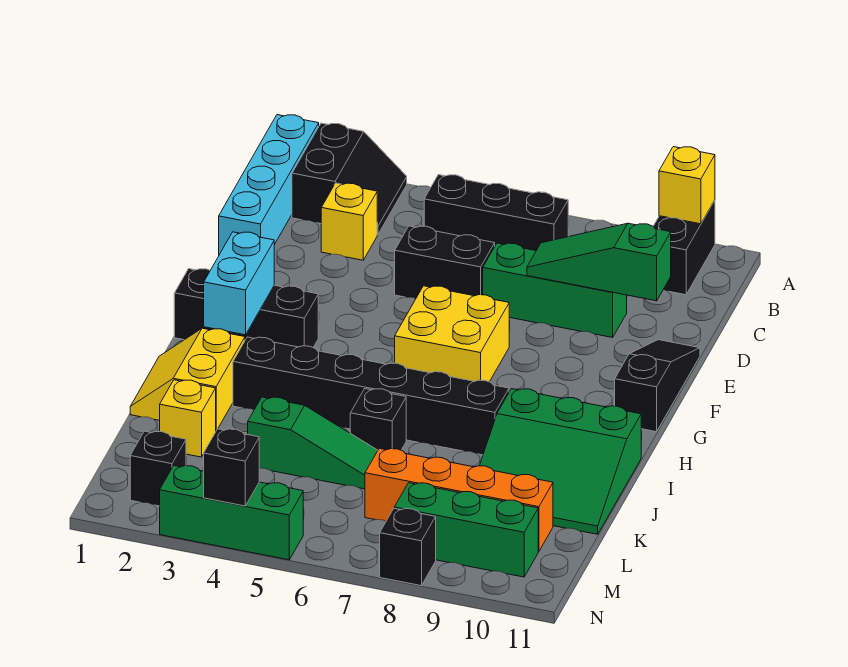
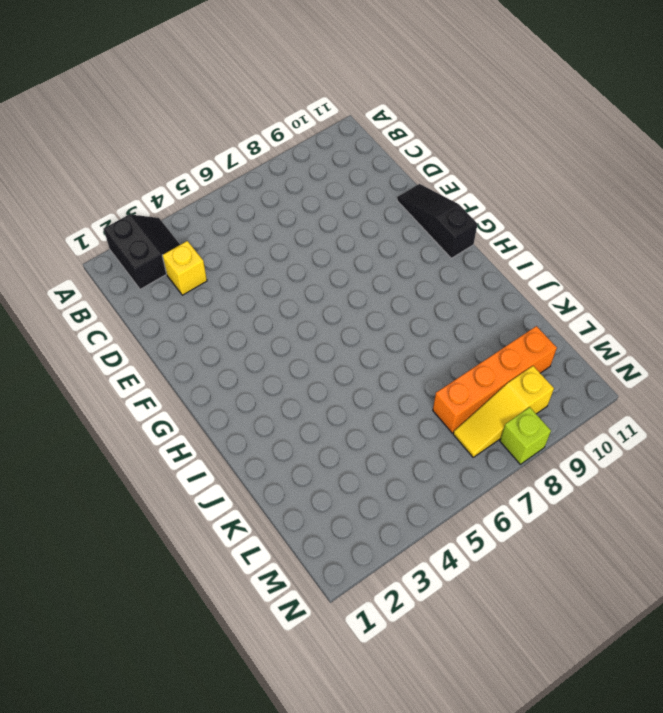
yellow slope M7:M9 level 1 top 9 -> green brick M8:M10 level 1
lime brick N8 level 1 -> black brick N8 level 1
none -> cyan brick A1:D1 level 1
none -> black brick A10:B10 level 1
none -> black brick B5:B7 level 1

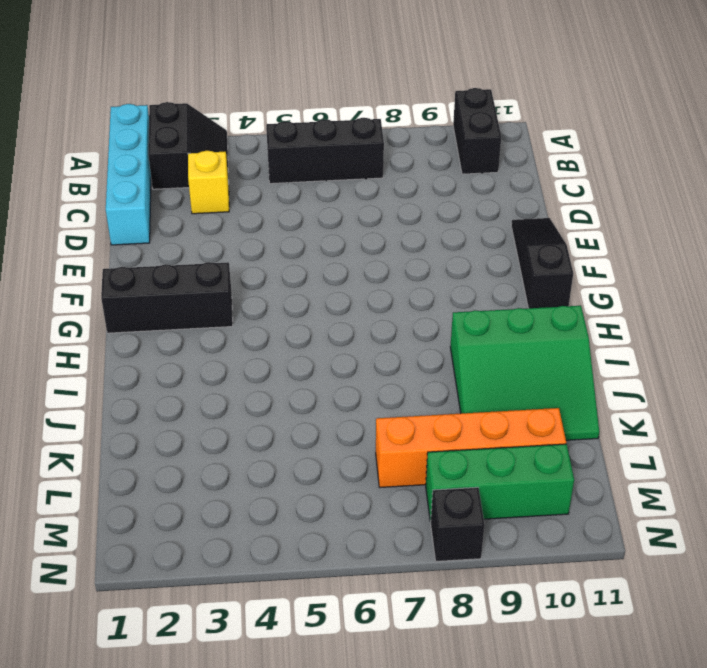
none -> black brick D5:D6 level 1
none -> green brick D7:D9 level 1
none -> yellow brick F6:G7 level 1

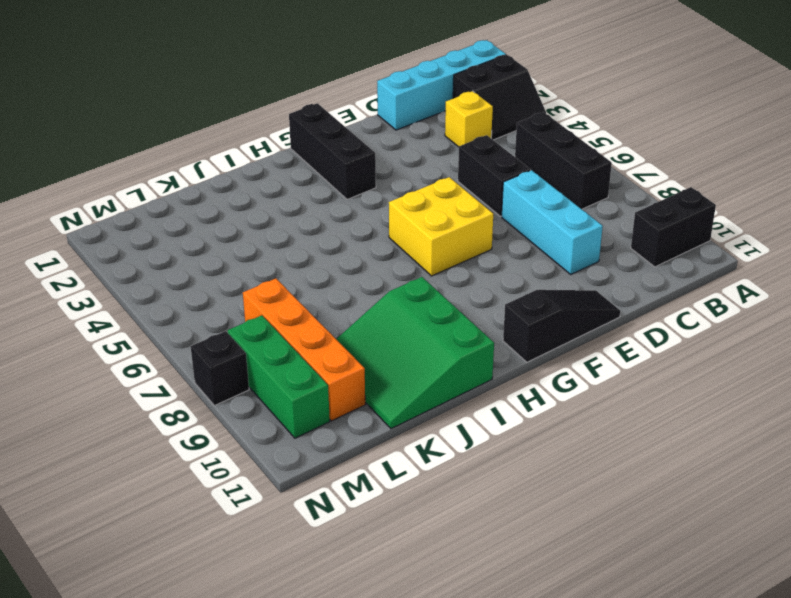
cyan brick D7:D9 level 1 -> green brick D7:D9 level 1
none -> yellow slope I1:J2 level 1 top 2
none -> black brick I3:I8 level 1
none -> black brick J6 level 1

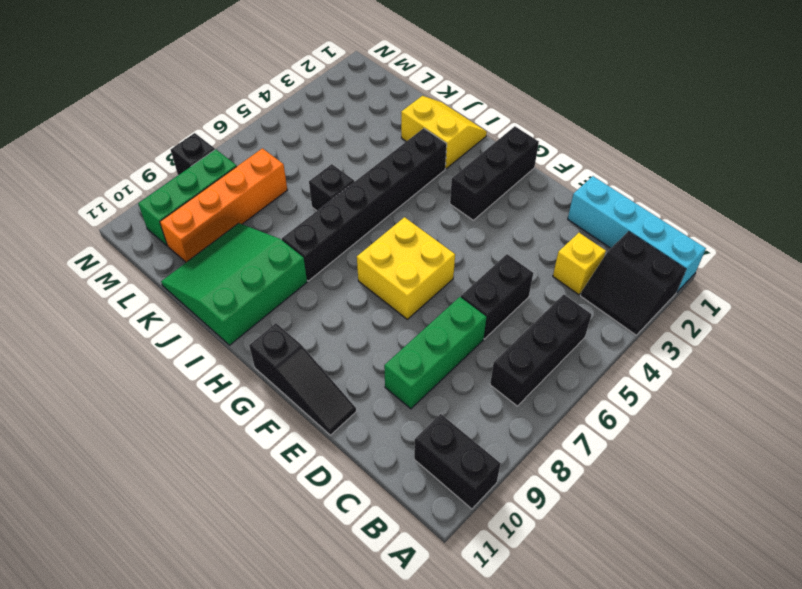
none -> yellow brick K2 level 1
none -> green slope K4:K6 level 1 top 4
none -> black brick M2 level 1

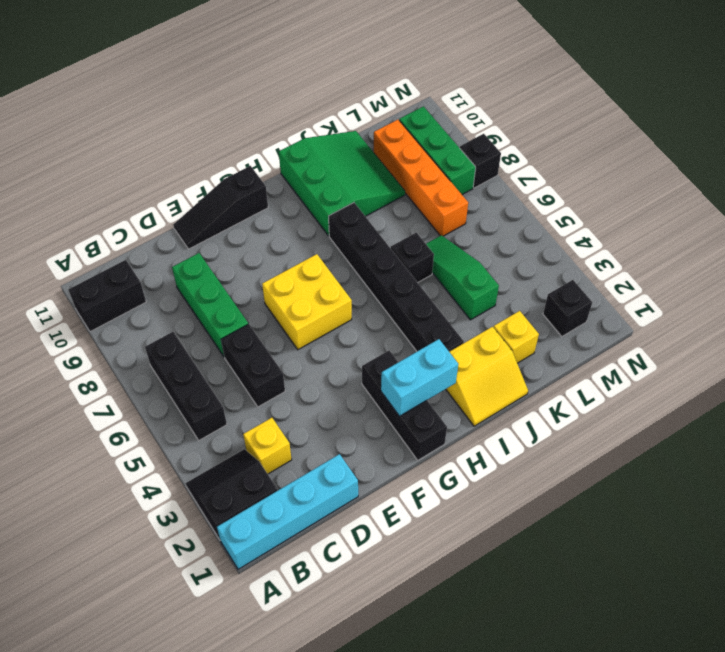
none -> green brick N3:N5 level 1
none -> yellow brick A10 level 2
none -> green slope D8:D10 level 2 top 10

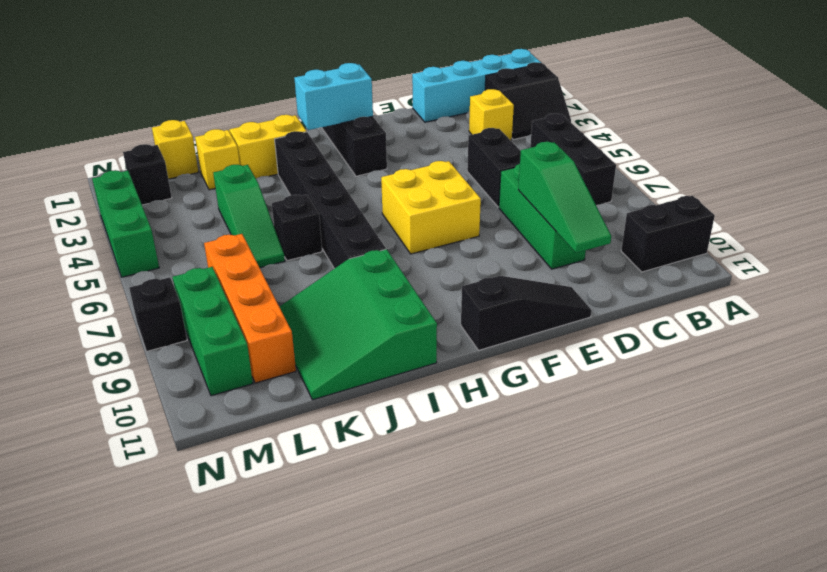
green slope D8:D10 level 2 top 8 -> green slope D8:D10 level 2 top 10
yellow brick L1 level 1 -> yellow brick A10 level 2
none -> black brick N4 level 2

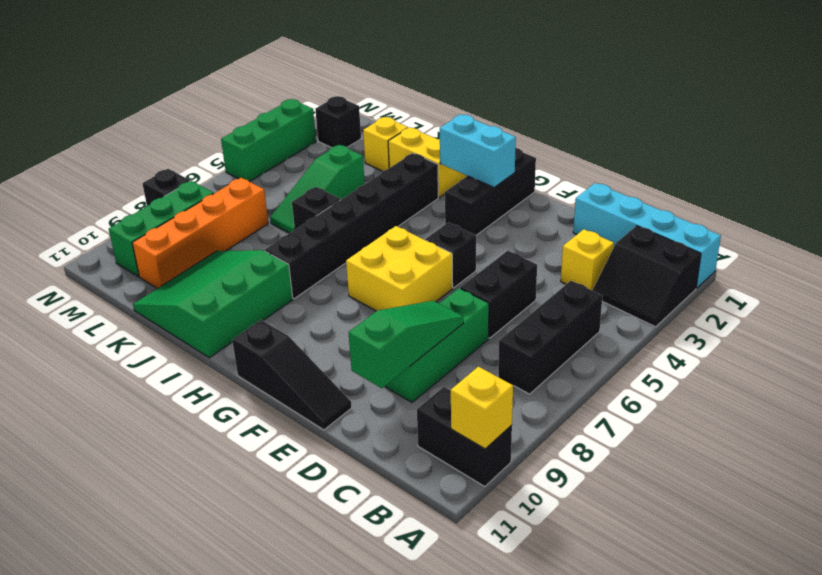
black brick F5 level 1 -> black brick N4 level 2

